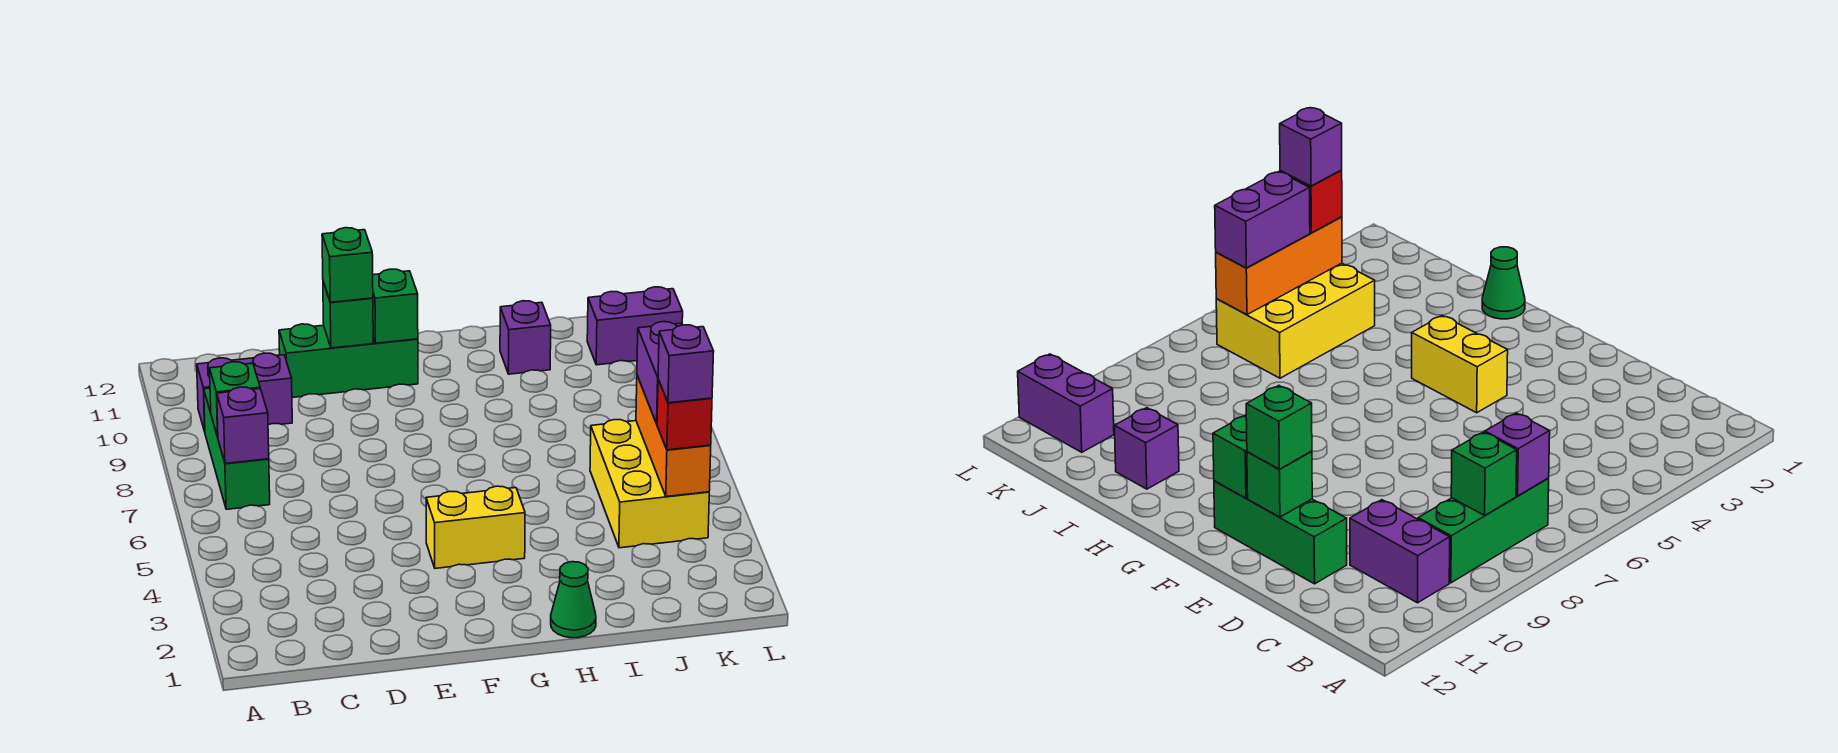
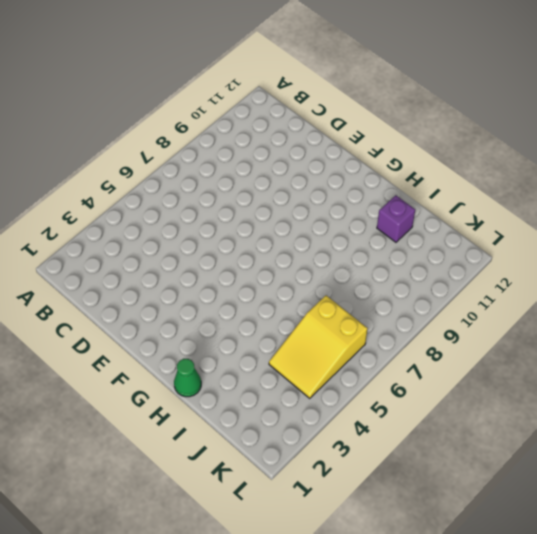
yellow slope J4:K6 level 1 top 6 -> yellow brick J4:K6 level 1
none -> green brick B7:B9 level 1
none -> purple brick B10:C10 level 1
none -> green brick D11:F11 level 1

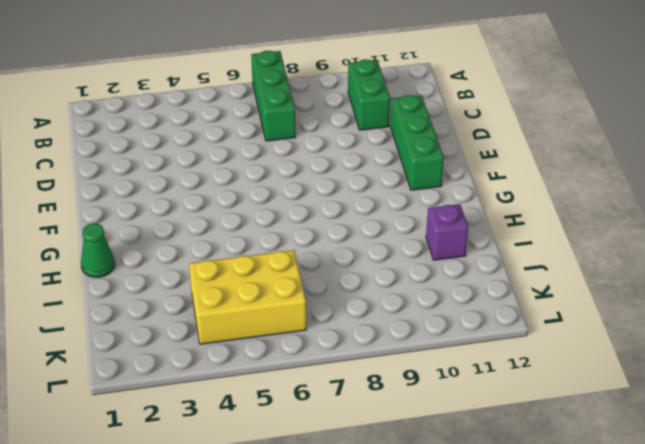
green brick A7:C7 level 1 -> green brick B7:B9 level 1
green brick B10:C10 level 1 -> purple brick B10:C10 level 1
none -> yellow brick F4:G4 level 1
none -> purple brick K11:L11 level 1
none -> purple brick B7 level 2

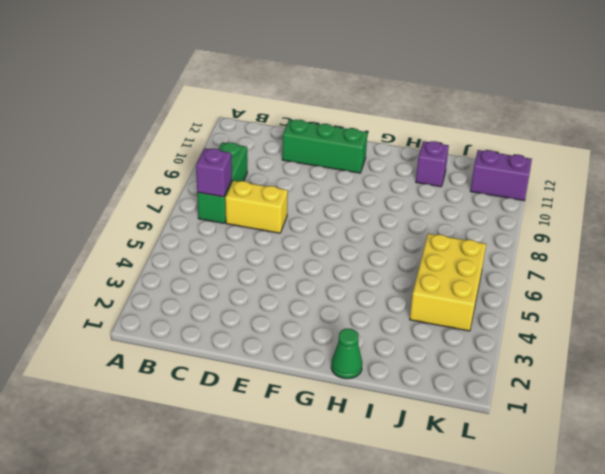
yellow brick C7:D7 level 1 -> yellow brick F4:G4 level 1
none -> purple brick B10:C10 level 1
none -> green brick B8 level 2
none -> green brick E11 level 2

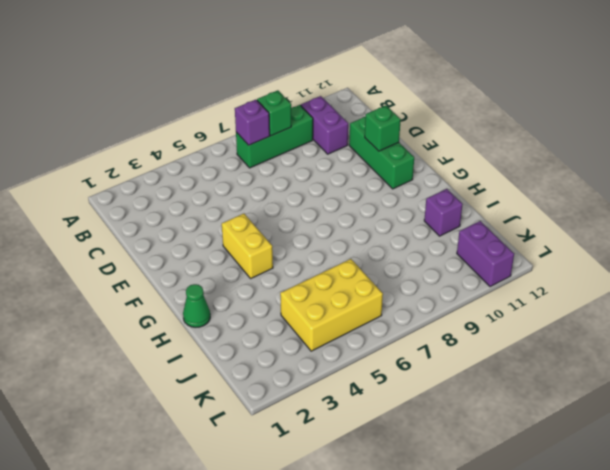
none -> green brick F11 level 2
none -> orange brick K4:K6 level 2
none -> green brick E11 level 3

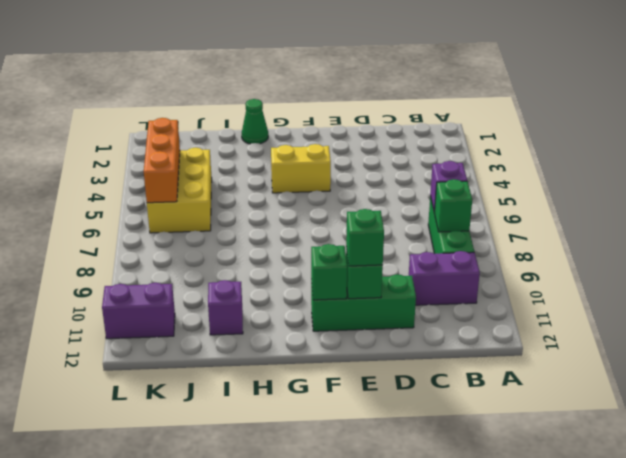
none -> red brick K4 level 3
none -> purple brick K5:K6 level 3
none -> purple brick K4 level 4

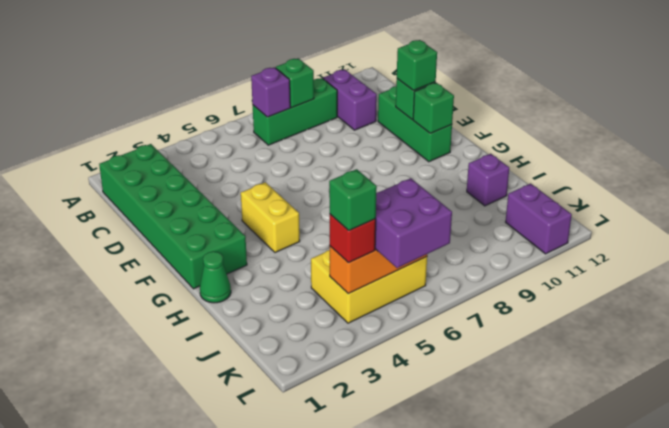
green brick B1:G2 level 1 -> none
green brick K4 level 4 -> purple brick K4 level 4
purple brick K5:L6 level 3 -> purple brick K5:K6 level 3

